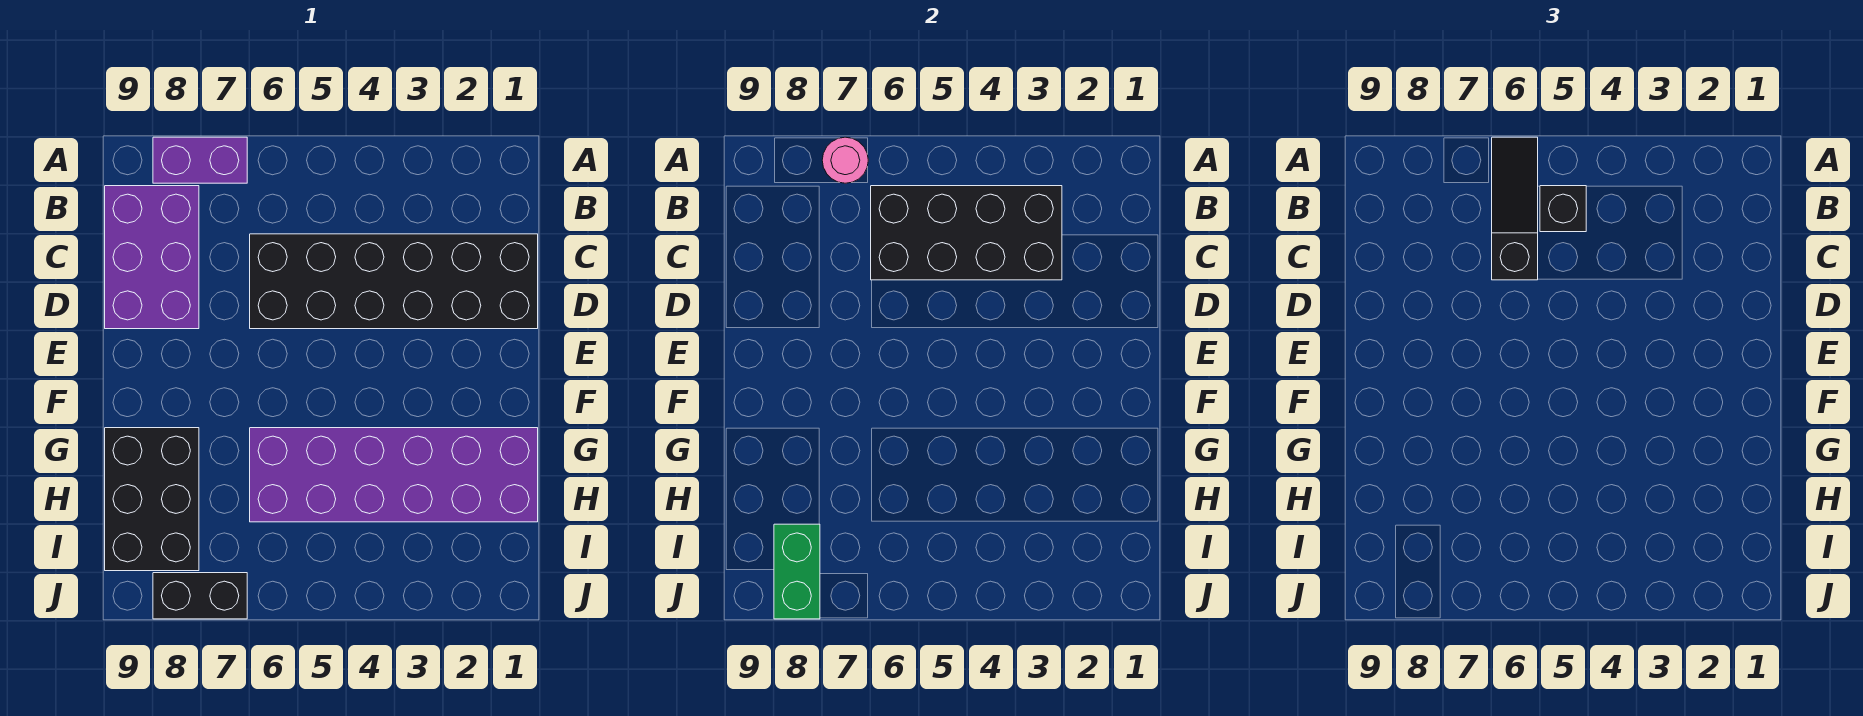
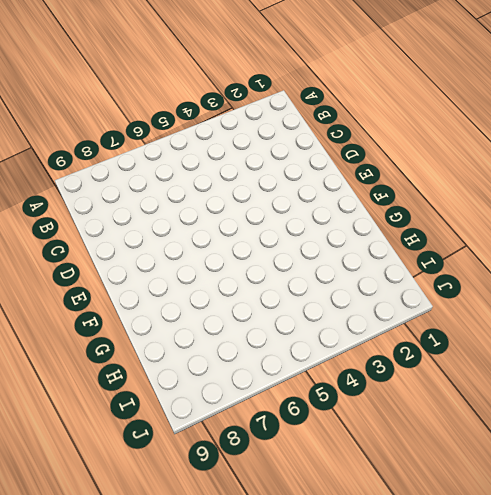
none -> purple brick A7:A8 level 1
none -> purple brick B8:D9 level 1

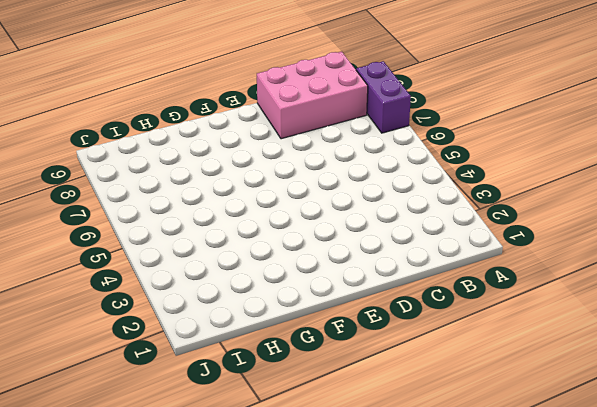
pink brick B8:D9 level 1 -> purple brick B8:D9 level 1
none -> black brick C1:D6 level 1
none -> purple brick G1:H6 level 1

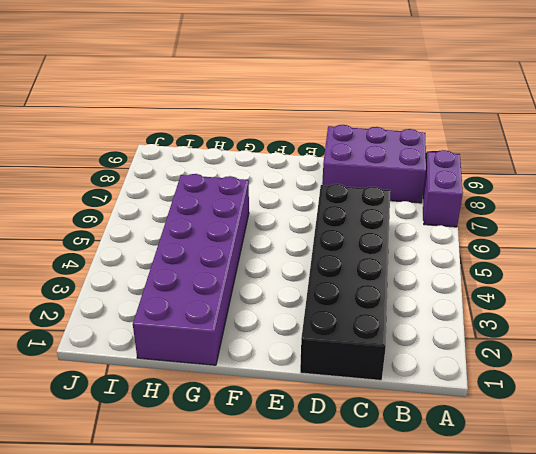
none -> black brick G8:I9 level 1
none -> black brick J7:J8 level 1

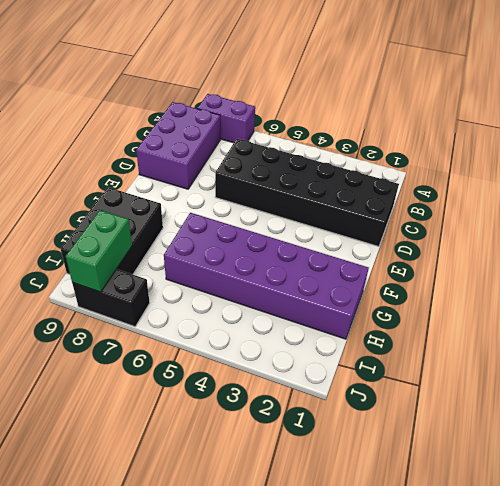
none -> pink round brick A7 level 2
none -> black brick B3:C6 level 2

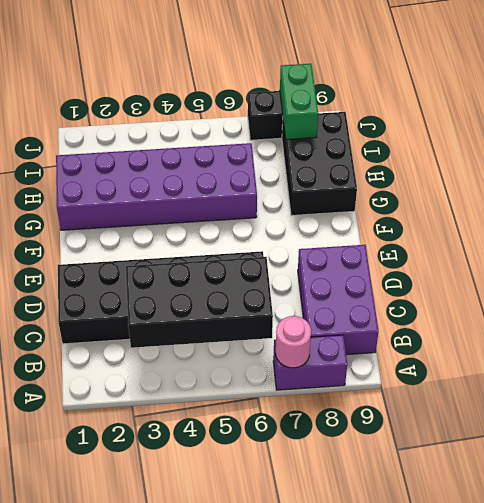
none -> black slope A6:C6 level 3 top C
none -> black brick B5 level 3

